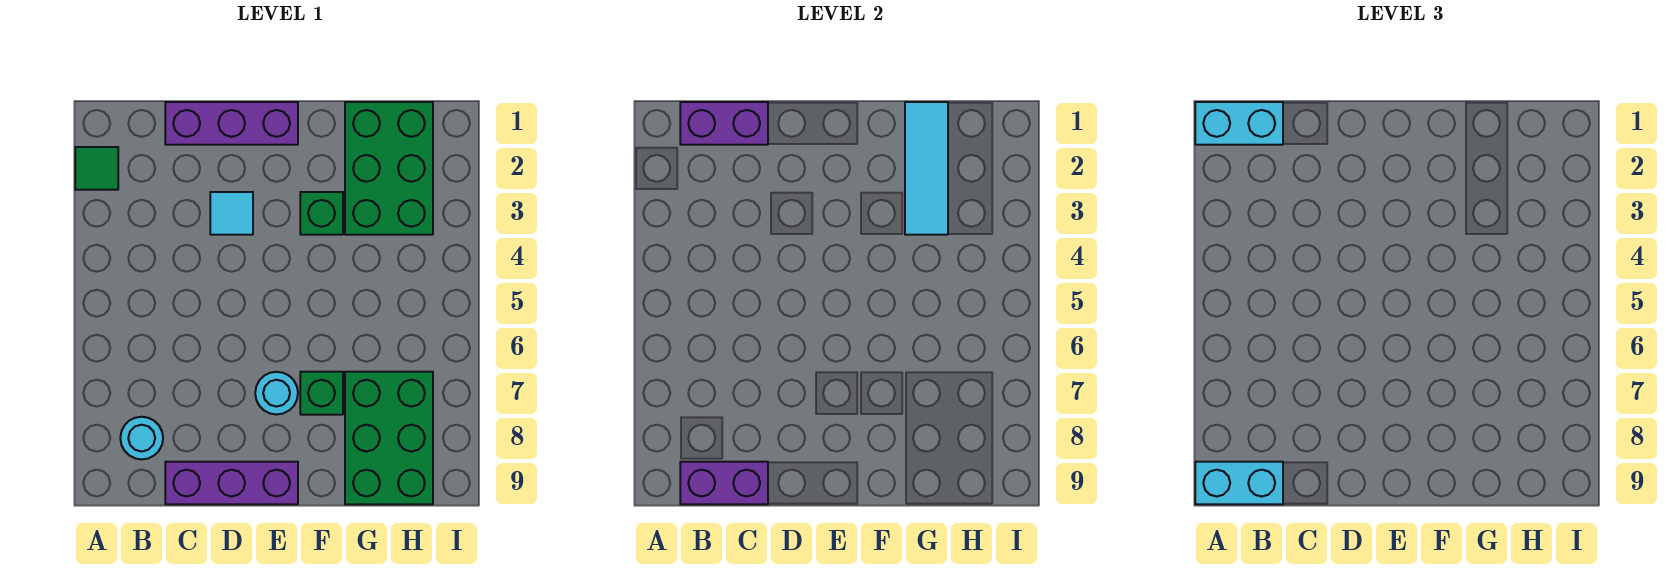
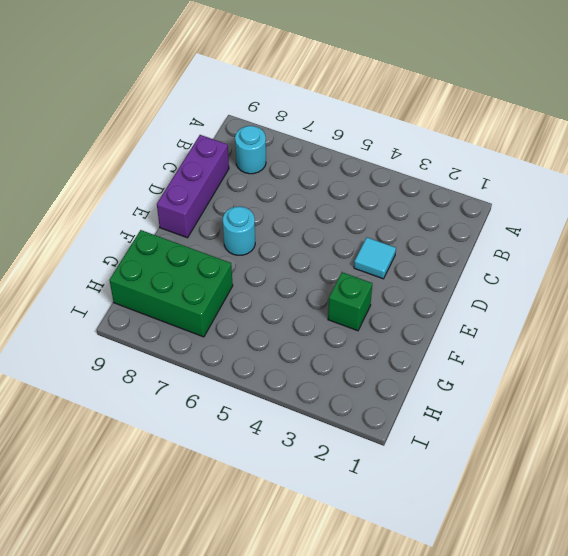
none -> green tile A2 level 1
none -> purple brick C1:E1 level 1
none -> green brick F7 level 1

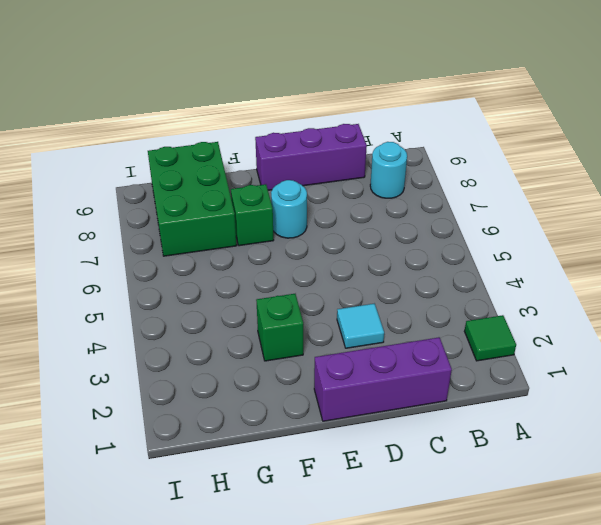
none -> green brick G1:H3 level 1
none -> purple brick B1:C1 level 2
none -> purple brick B9:C9 level 2

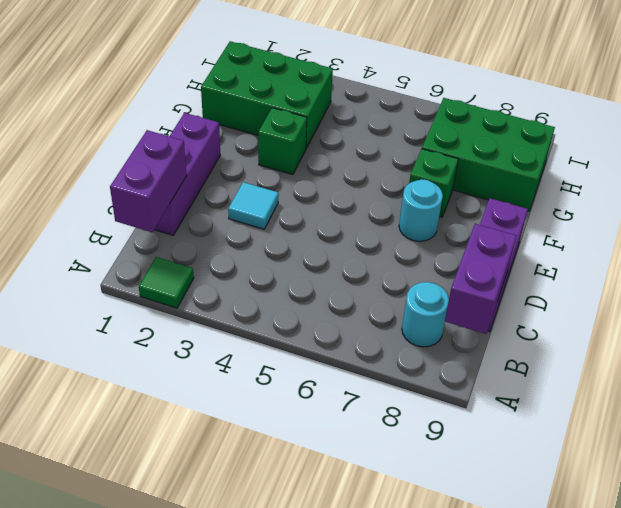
none -> cyan tile G1:G3 level 2
none -> cyan brick A1:B1 level 3
none -> cyan brick A9:B9 level 3

